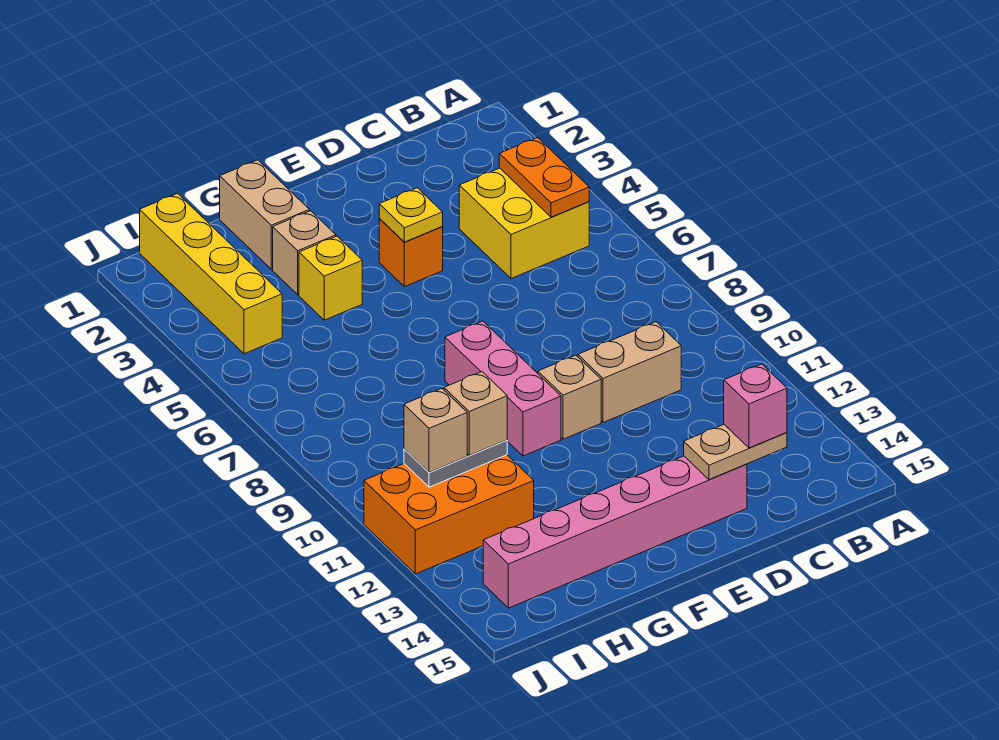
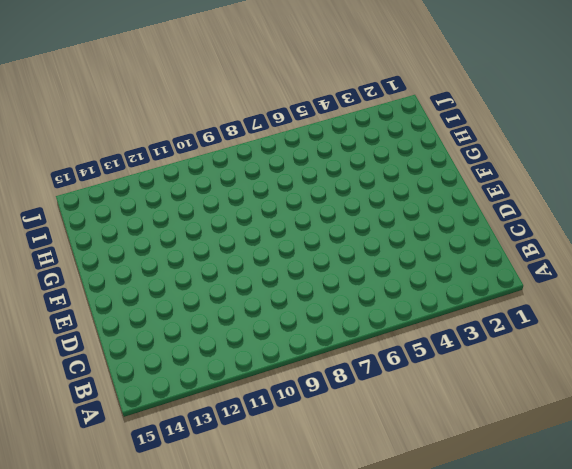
none -> yellow brick B4:C5 level 1
none -> tan brick C10:D10 level 1
none -> pink brick D14:I14 level 1

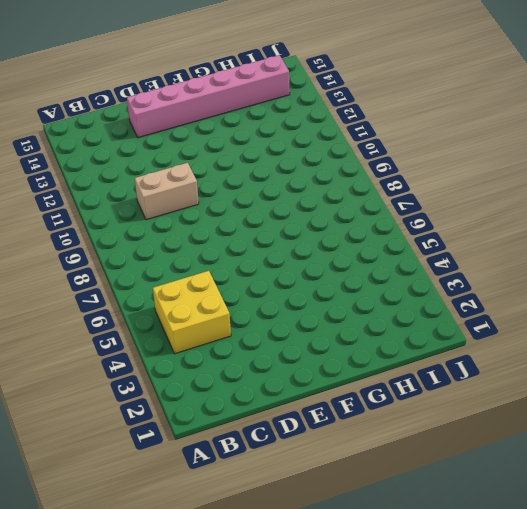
none -> orange brick E4 level 1
none -> tan brick E10 level 1
none -> pink brick F8:F10 level 1

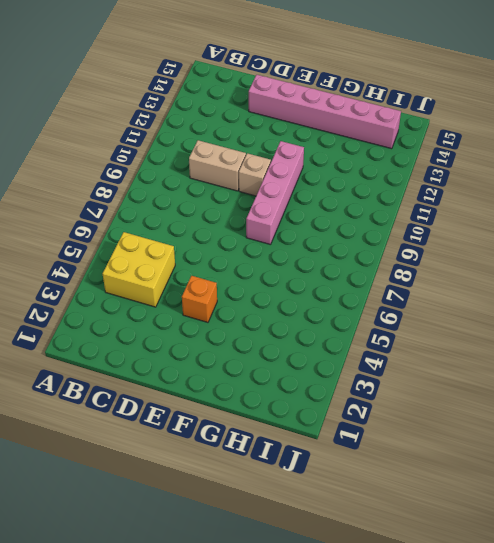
pink brick F8:F11 level 1 -> pink brick F8:F10 level 1
none -> tan brick G1:G2 level 1
none -> tan brick G3 level 1
none -> yellow brick G4 level 1

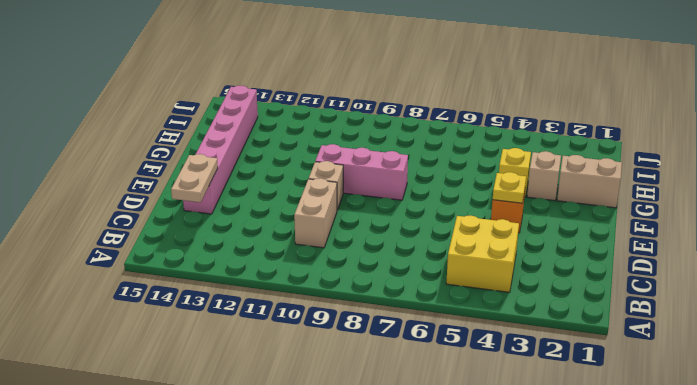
none -> orange brick H11:J12 level 1
none -> yellow brick I1:I4 level 1
none -> orange plate B4:B5 level 2

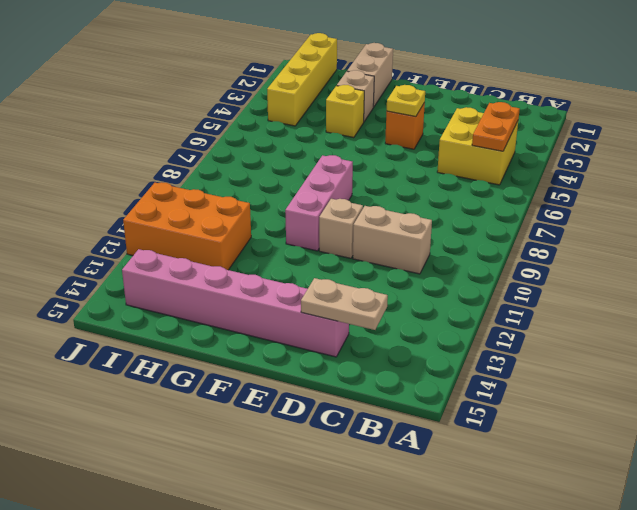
none -> grey plate H11:I11 level 2
none -> pink brick C14 level 3
none -> tan brick H11 level 3

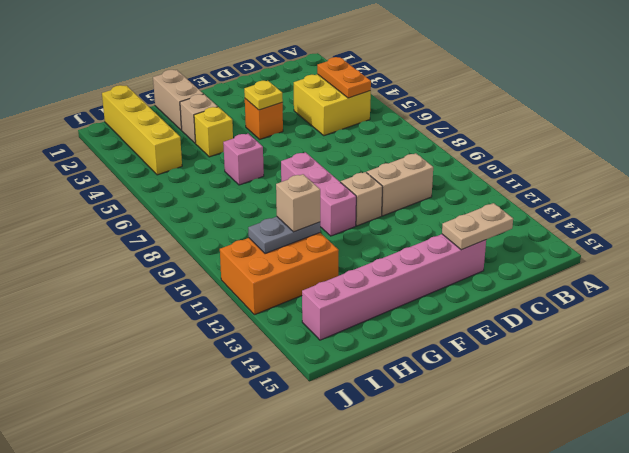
pink brick G6 level 1 -> pink brick C14 level 3
none -> tan brick I11 level 3

